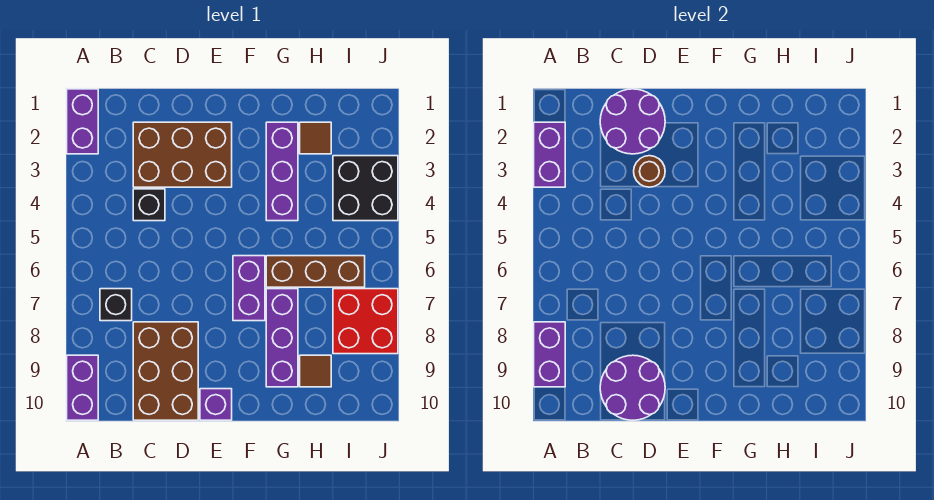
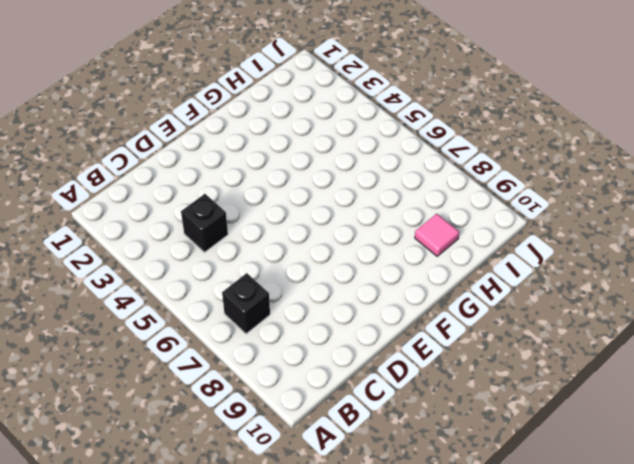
pink tile H9 level 1 -> brown tile H9 level 1
none -> purple brick A1:A2 level 1
none -> purple brick A9:A10 level 1
none -> brown brick C2:E3 level 1

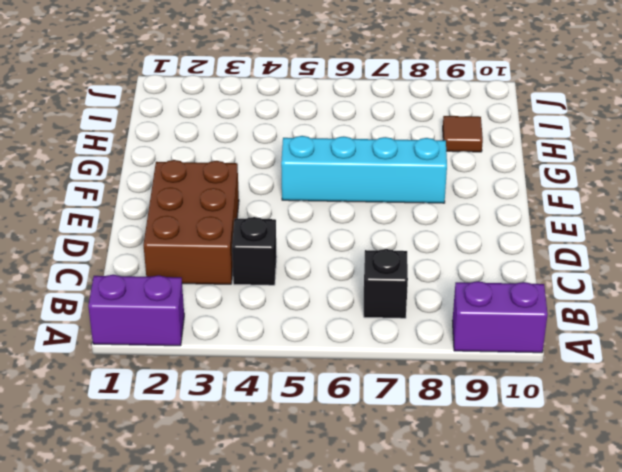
cyan brick F5:F8 level 1 -> purple brick F6:F7 level 1
none -> brown brick C8:D10 level 1
none -> purple brick E10 level 1
none -> purple brick G2:G4 level 1

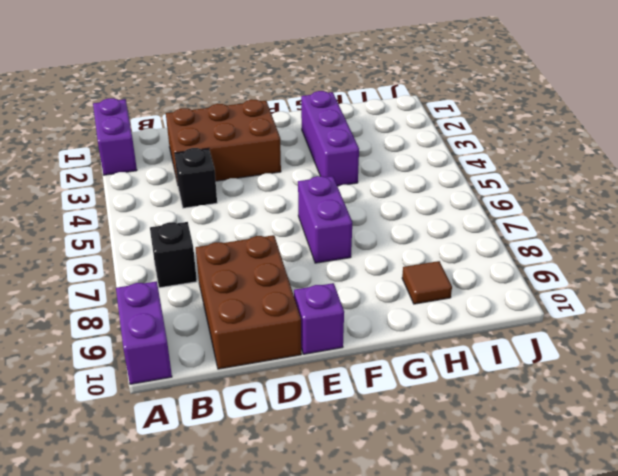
none -> brown brick G6:I6 level 1
none -> purple brick G7:G9 level 1
none -> brown tile H2 level 1

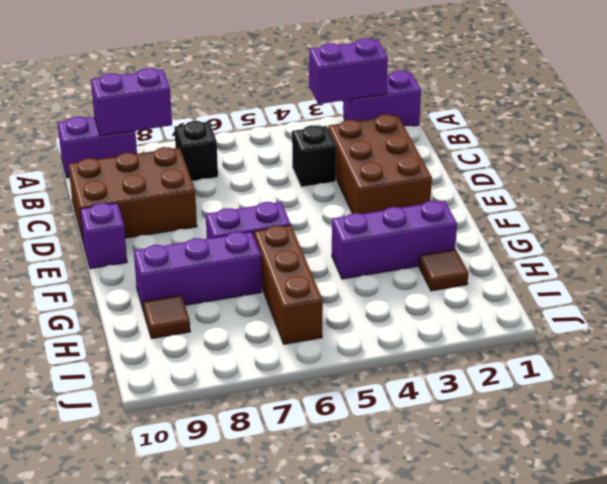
none -> black brick I3:J4 level 1
none -> red brick I7:J8 level 1
none -> purple round brick C1:D2 level 2

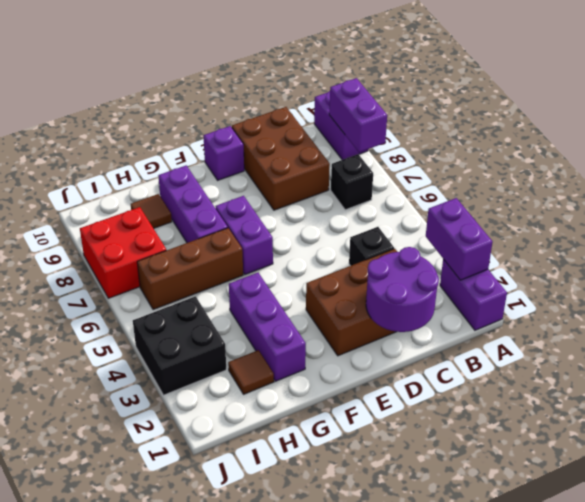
none -> purple round brick C9:D10 level 2
none -> brown round brick D3 level 2

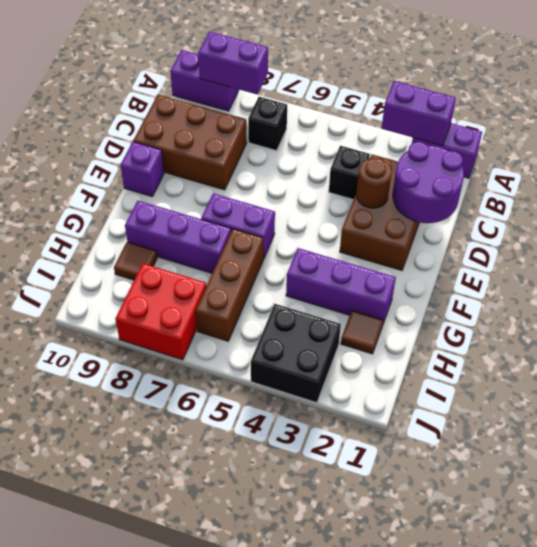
none -> purple round brick C9:D10 level 2

